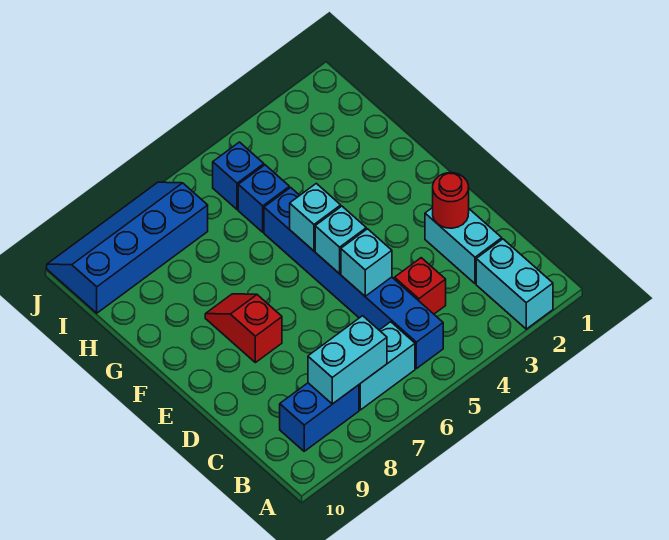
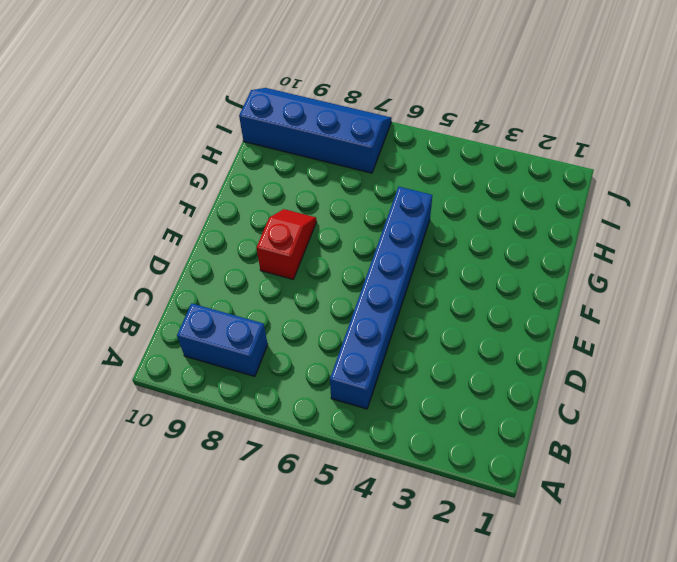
none -> cyan brick A2:B2 level 1
none -> cyan brick B6:B7 level 1
none -> cyan brick C2:D2 level 1

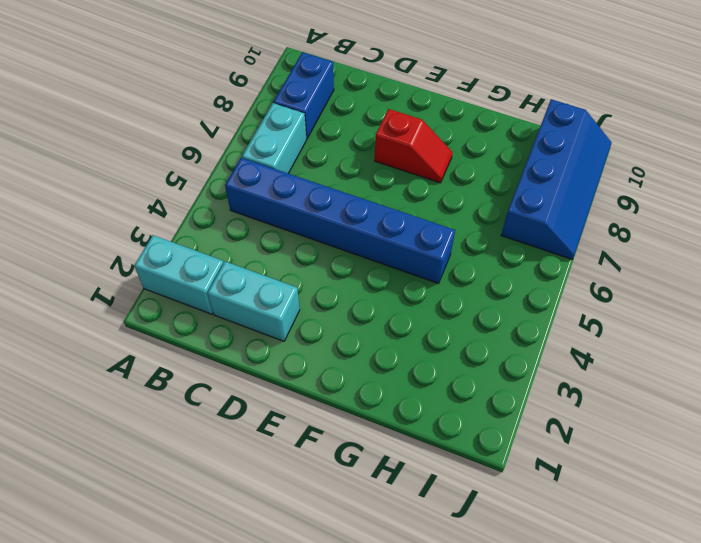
none -> red brick C4 level 1
none -> blue brick H5 level 1
none -> blue brick I5 level 1

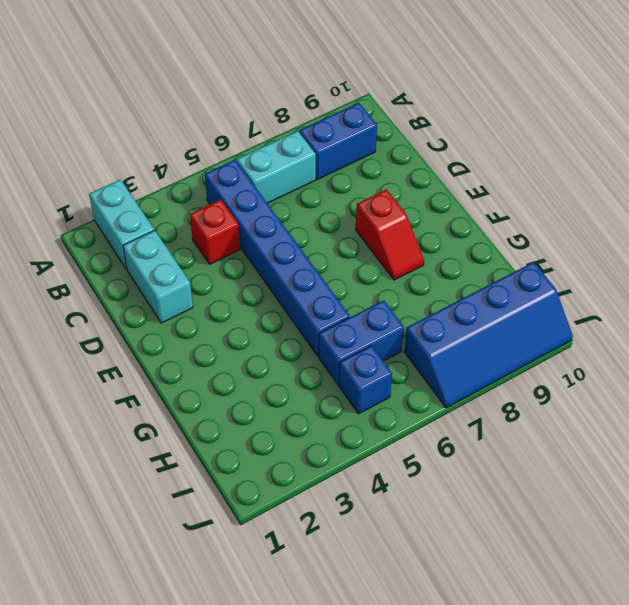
blue brick H5:H6 level 1 -> blue brick H5 level 1
none -> cyan brick B7:B8 level 2
none -> red round brick D2 level 2
none -> cyan brick D5 level 2

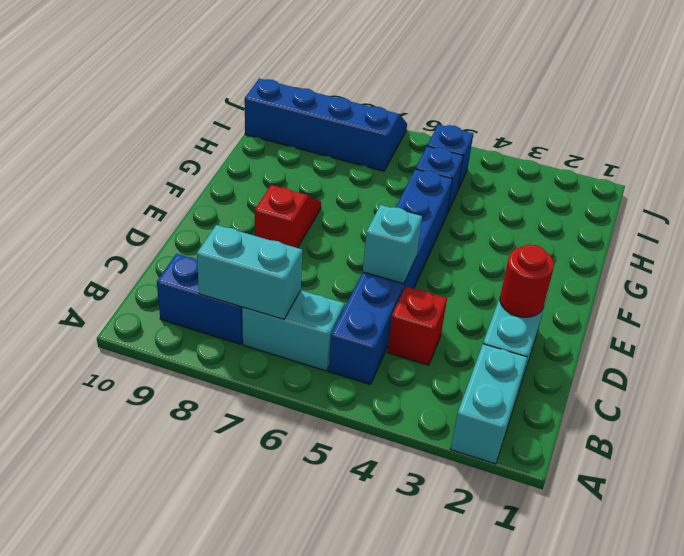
none -> cyan brick E5 level 2
none -> cyan brick F5 level 2

